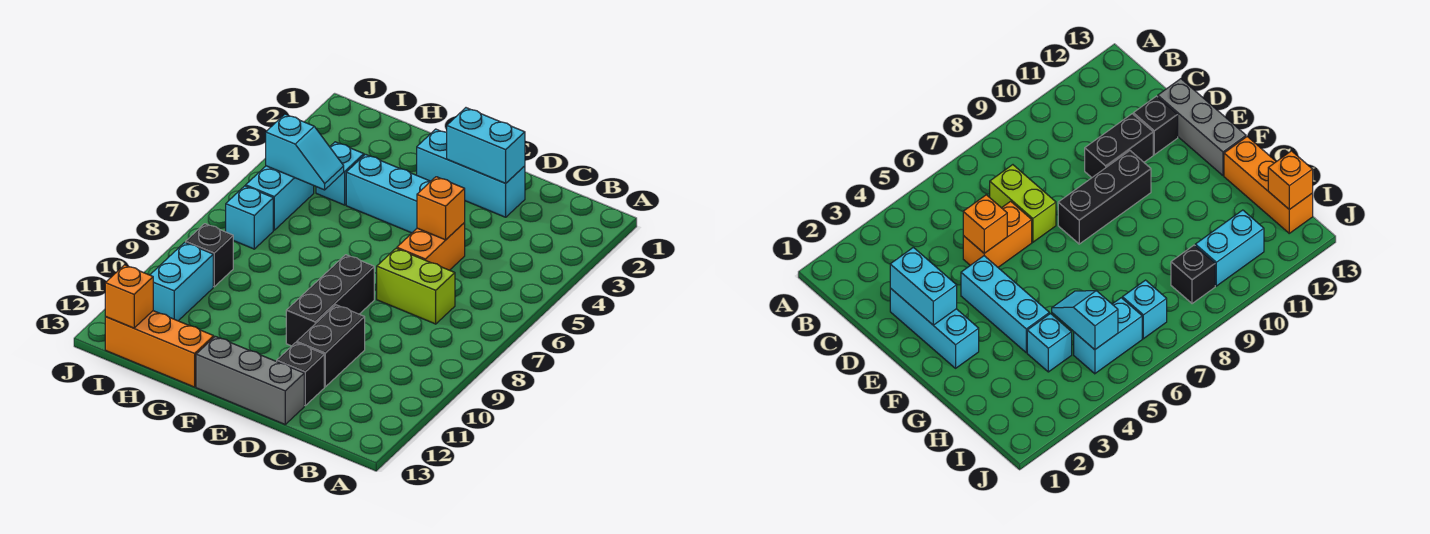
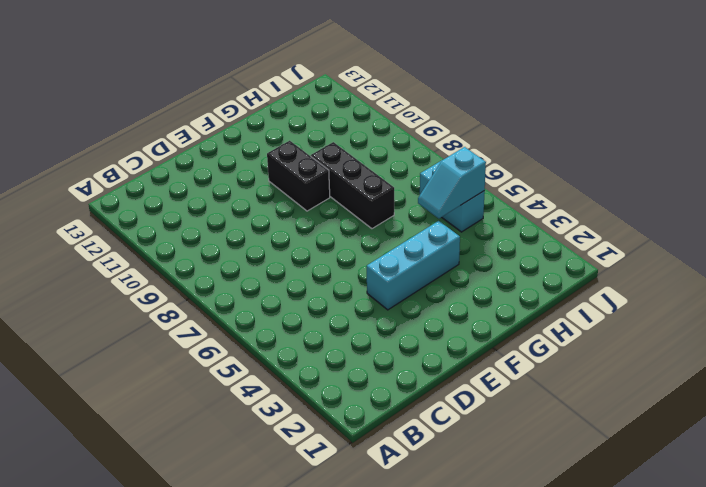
black brick F9:F10 level 1 -> black brick D10:D11 level 1
black brick G7:G9 level 1 -> black brick E8:E10 level 1
none -> lime brick C7:D7 level 1
none -> cyan brick D2:F2 level 1
none -> orange brick D5:D6 level 1

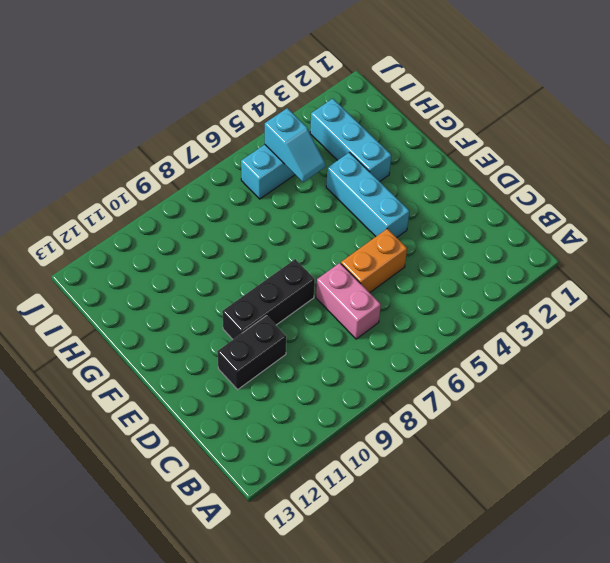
pink brick C7:D7 level 1 -> lime brick C7:D7 level 1
cyan brick G3:I3 level 1 -> cyan brick D2:F2 level 1
none -> black brick D12 level 1
none -> grey brick D13:F13 level 1
none -> orange brick G13:I13 level 1

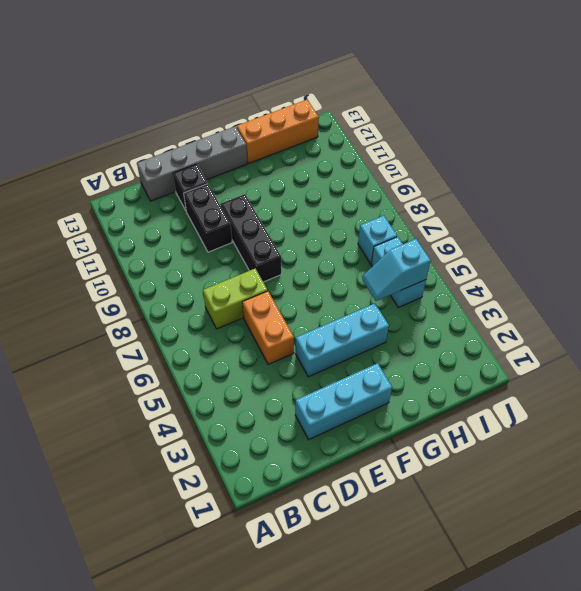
grey brick C13:F13 level 1 -> grey brick D13:F13 level 1
none -> cyan brick H4 level 1
none -> black brick I9 level 1
none -> cyan brick I10:I11 level 1

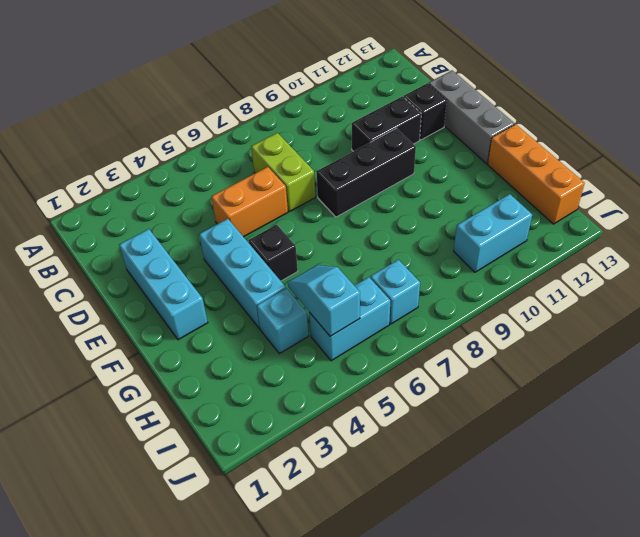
black brick F5 level 1 -> black brick I9 level 1
none -> cyan brick D2:E2 level 2
none -> orange brick D5 level 2
none -> orange brick I13 level 2

